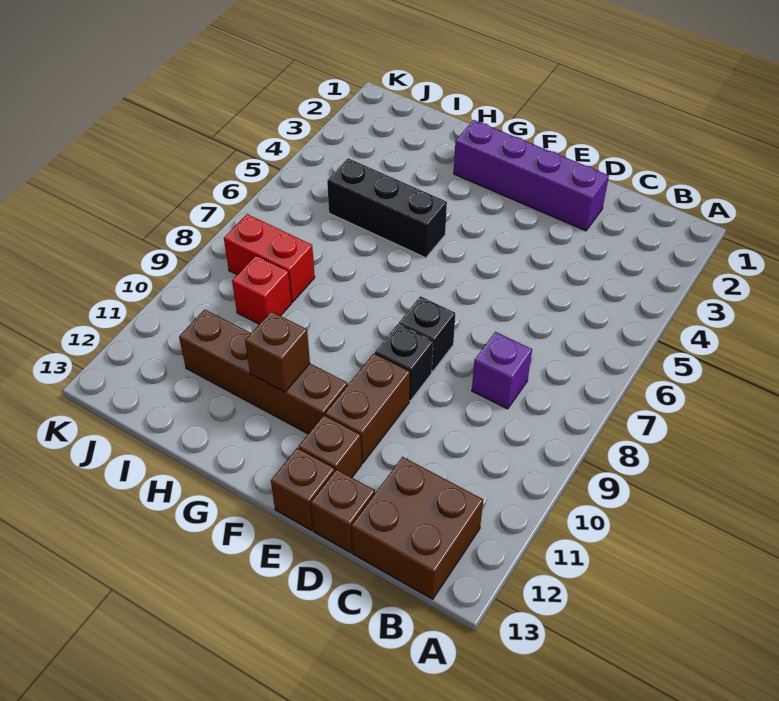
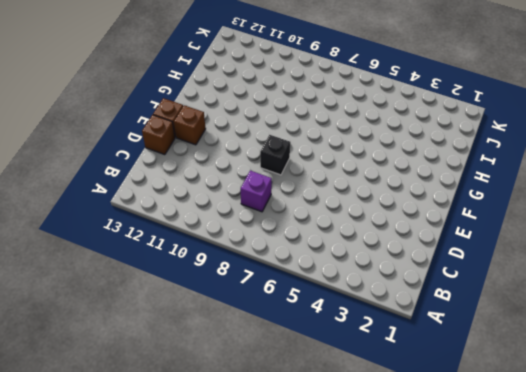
none -> brown brick B12:C13 level 1
none -> purple brick D2:G2 level 1
none -> black brick E9 level 1

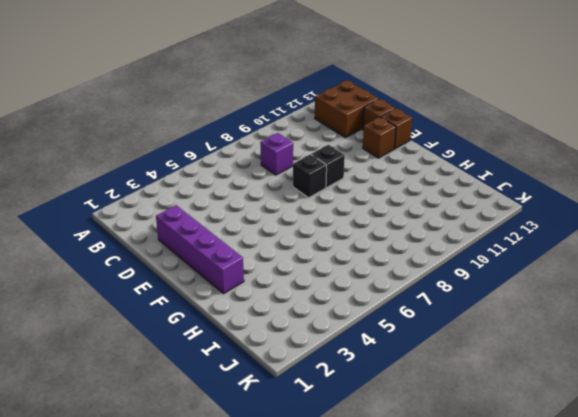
none -> brown brick E10:E11 level 1
none -> brown brick F11:I11 level 1
none -> black brick G5:I5 level 1

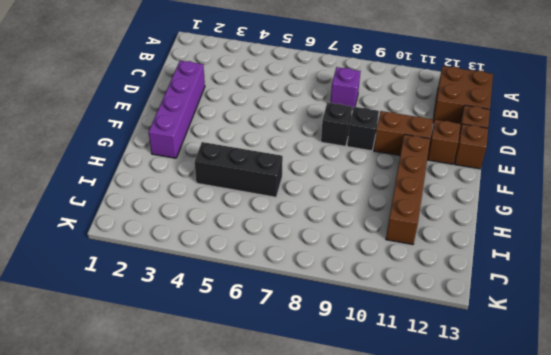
black brick H4:H6 level 1 -> black brick G5:I5 level 1
none -> red brick I8:J8 level 1
none -> red brick I9 level 1
none -> brown brick G11 level 2

